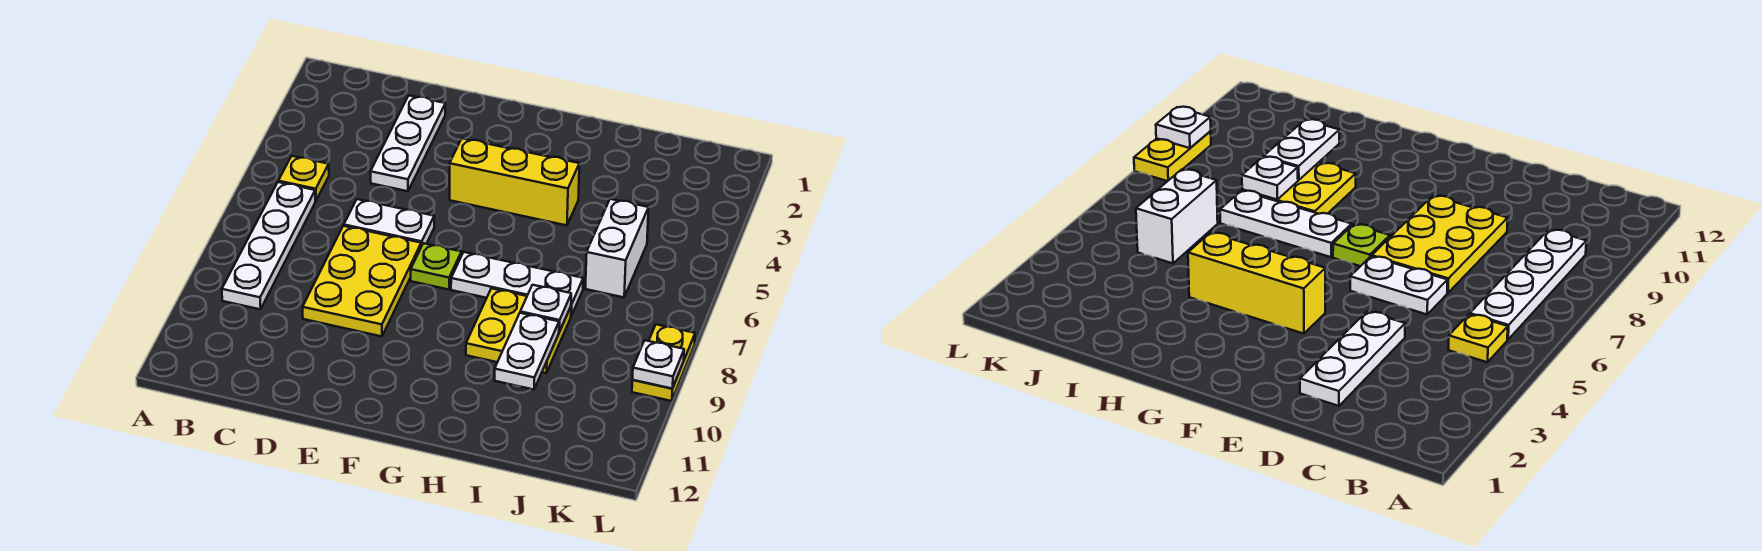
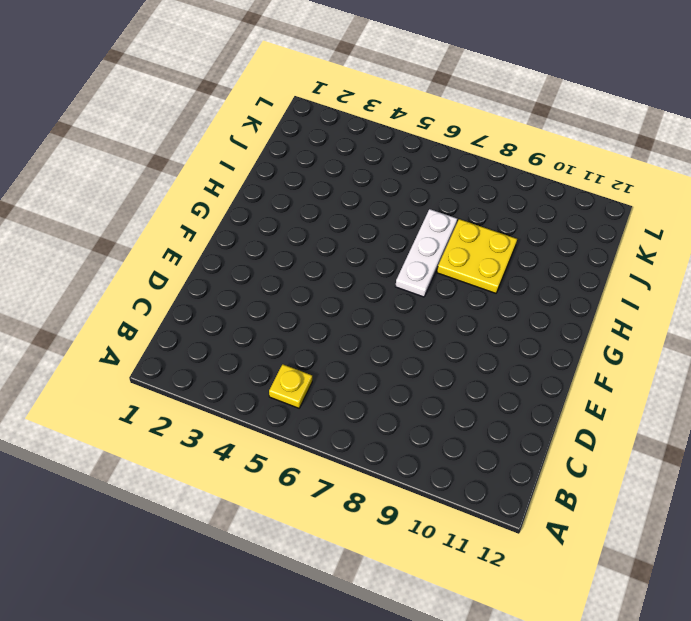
none -> white plate B6:B9 level 1
none -> white plate D2:D4 level 1
none -> white plate D6:E6 level 1

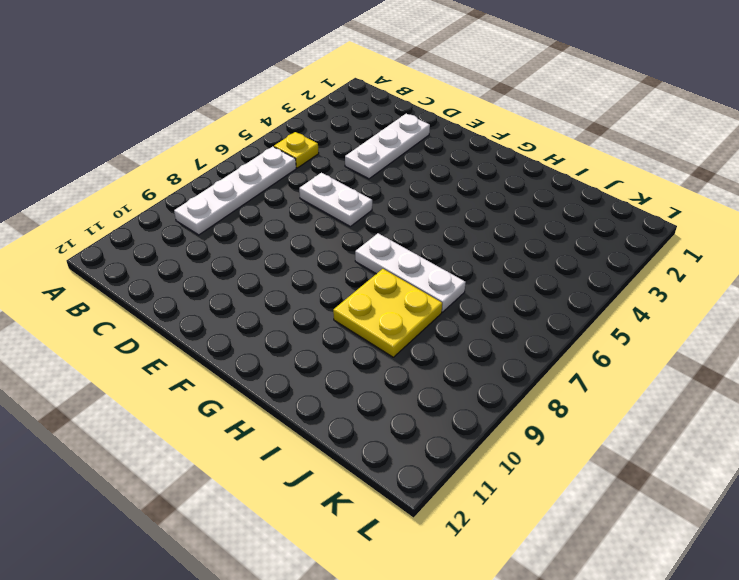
none -> yellow plate D7:E9 level 1
none -> yellow brick F4:H4 level 1
none -> lime plate F7 level 1

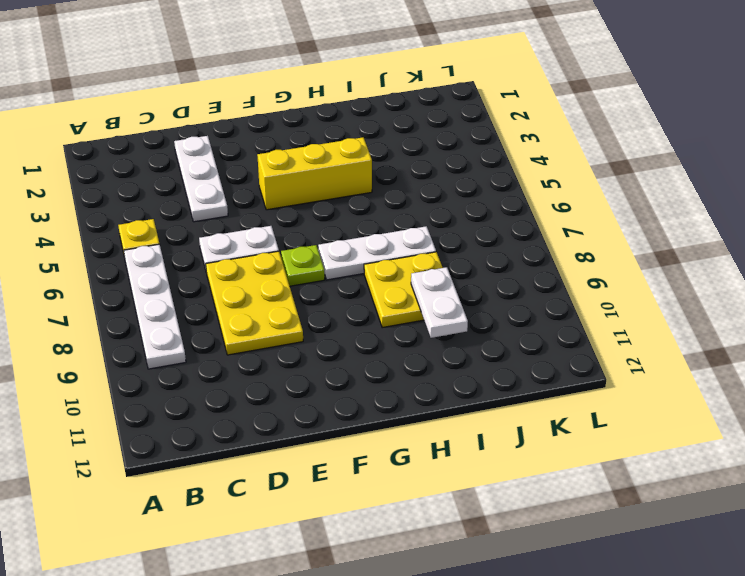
none -> white brick J5:J6 level 1
none -> yellow plate L8:L9 level 1
none -> white plate I8 level 2

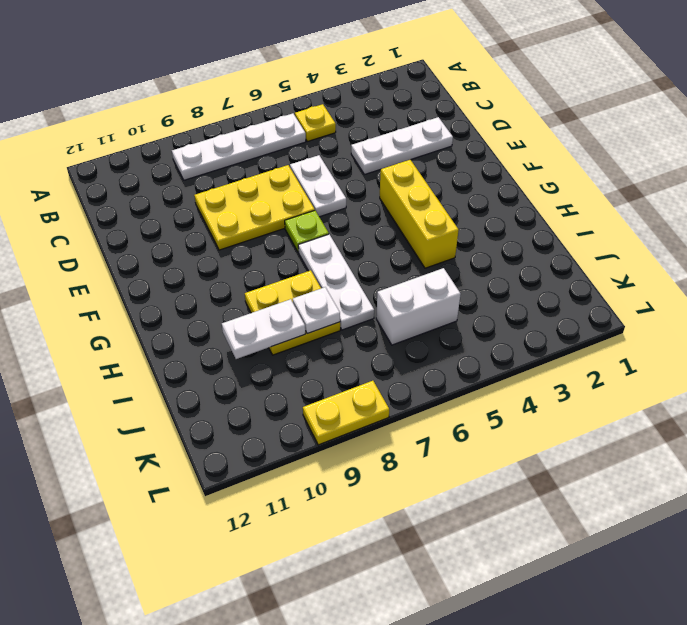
none -> white plate L9 level 2

